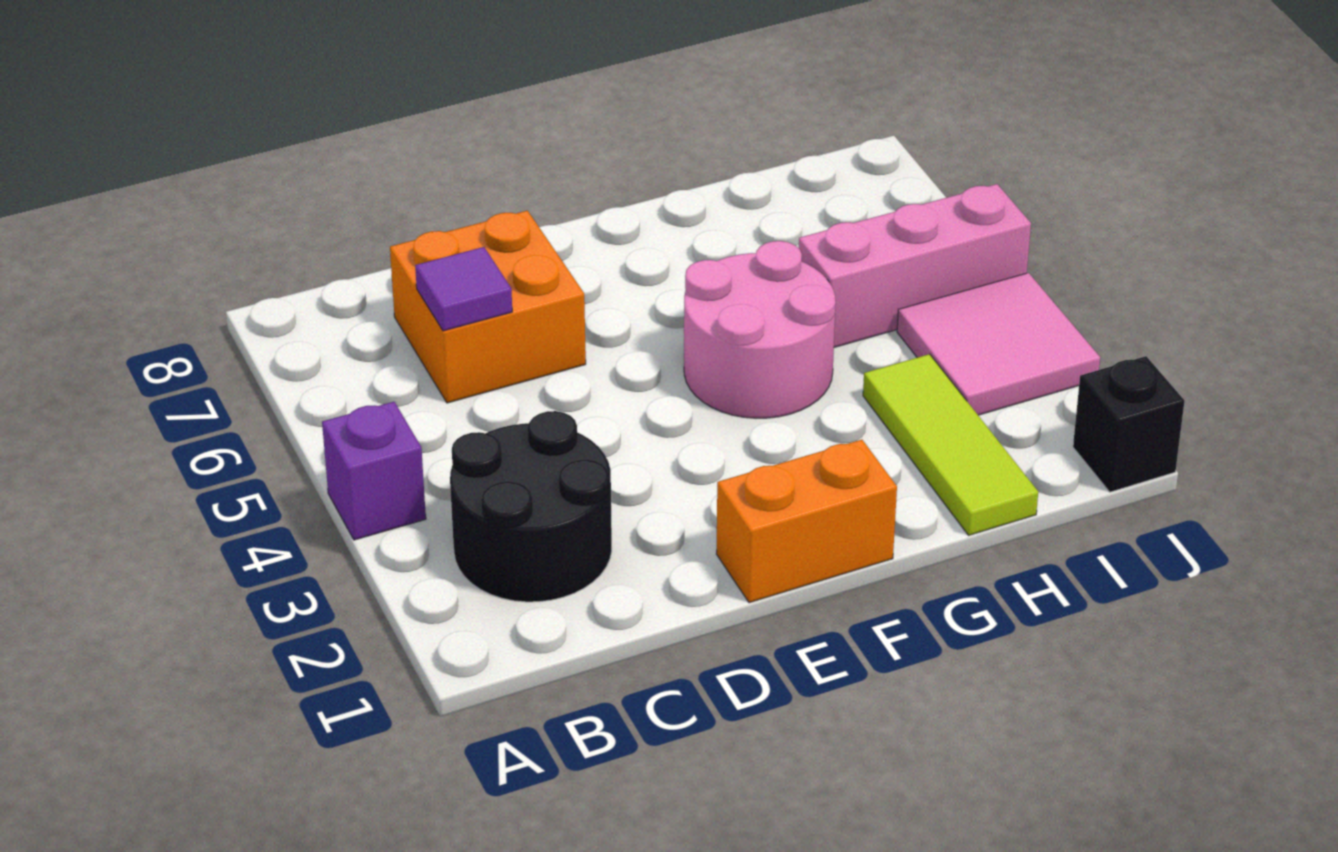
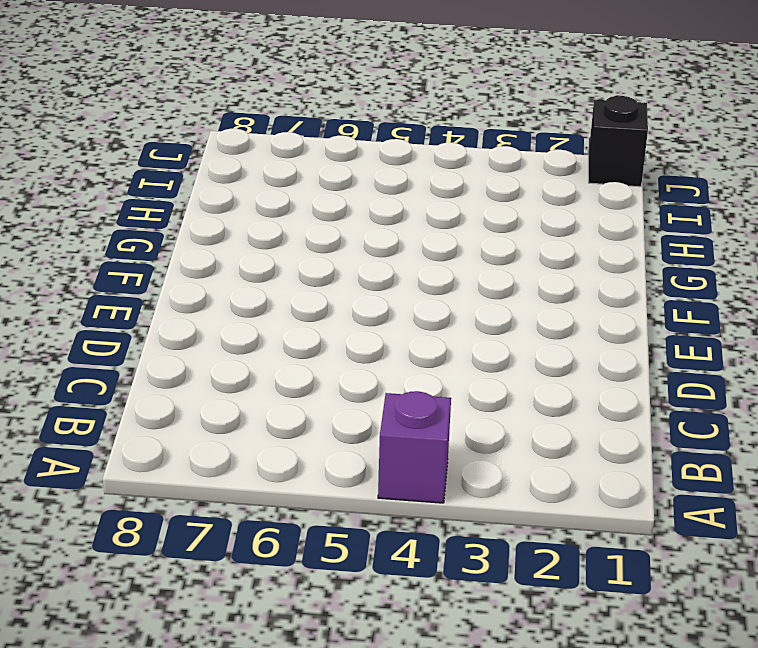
none -> black round brick B2:C3 level 1
none -> orange brick C6:D7 level 1

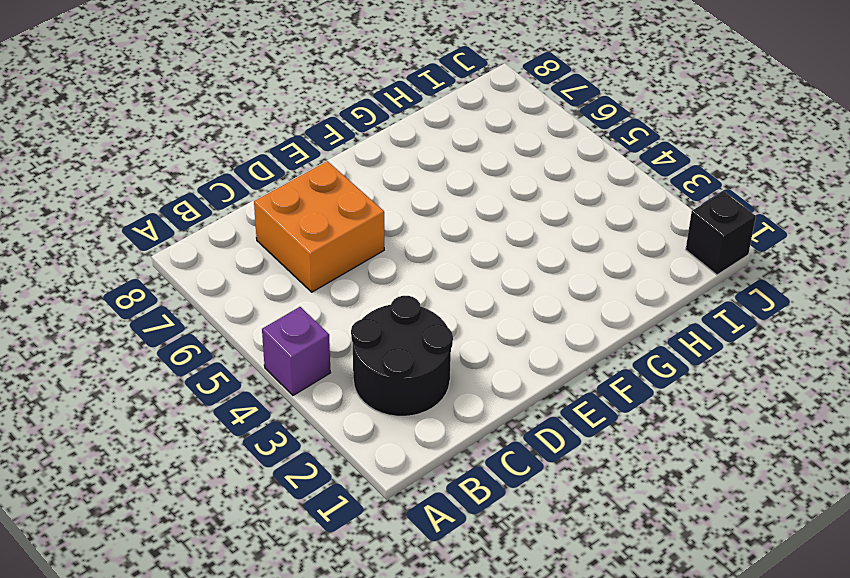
none -> orange brick E1:F1 level 1
none -> pink round brick F4:G5 level 1

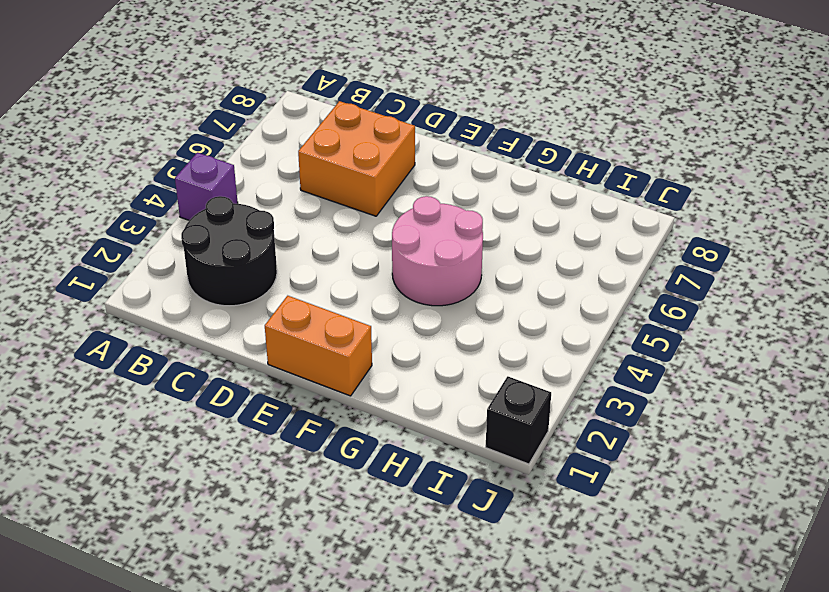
none -> lime tile H1:H3 level 1
none -> pink brick H5:J5 level 1

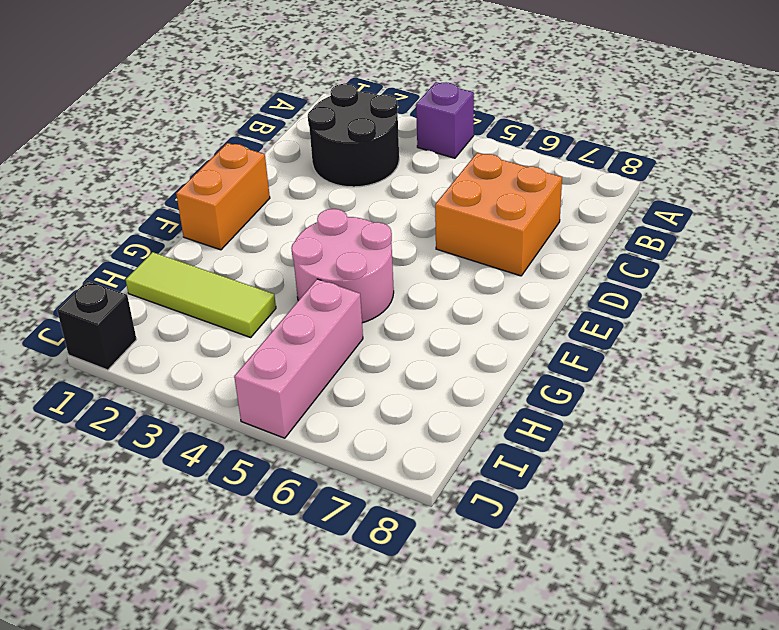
none -> pink tile I3:J4 level 1
none -> purple tile C6 level 2

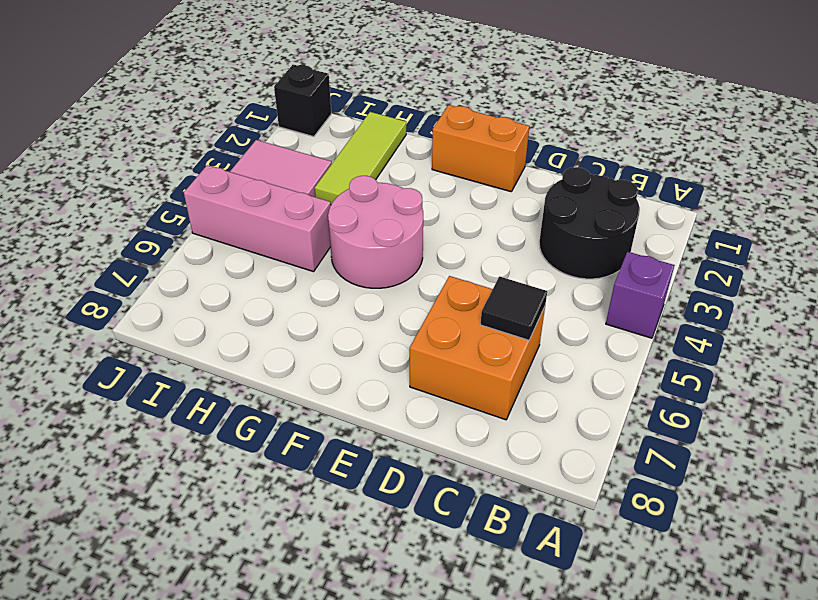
black tile C6 level 2 -> purple tile C6 level 2

